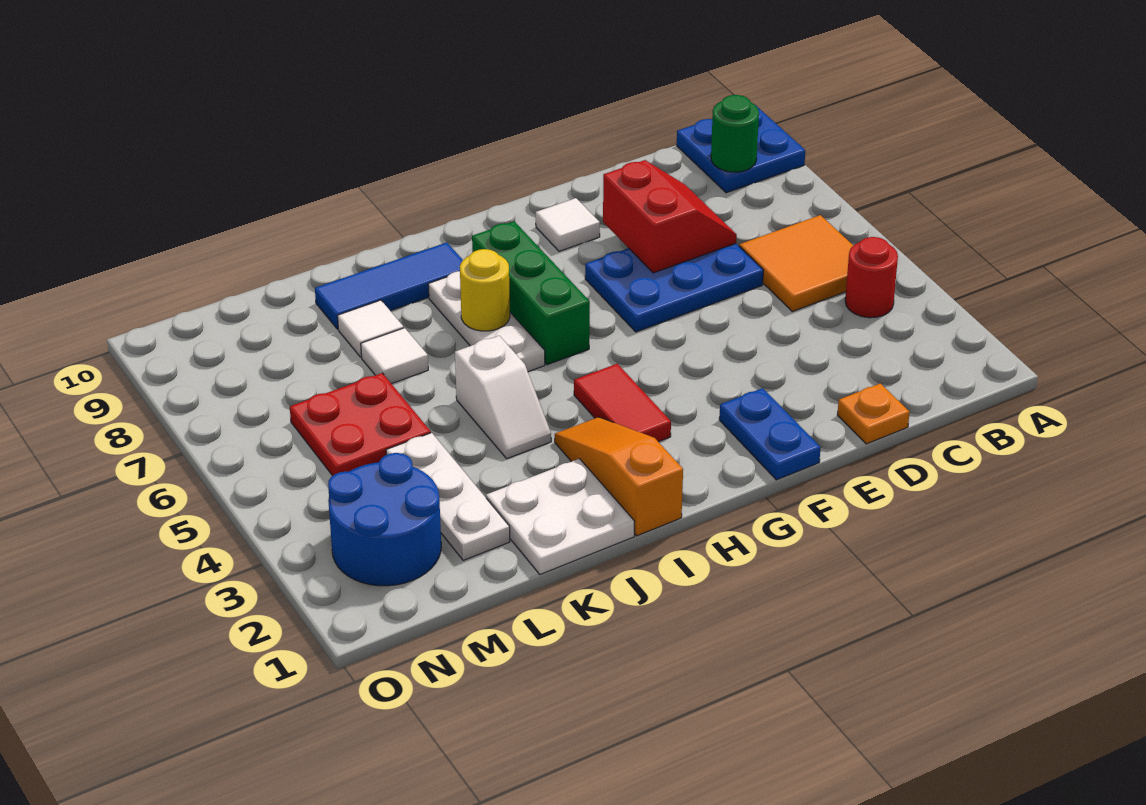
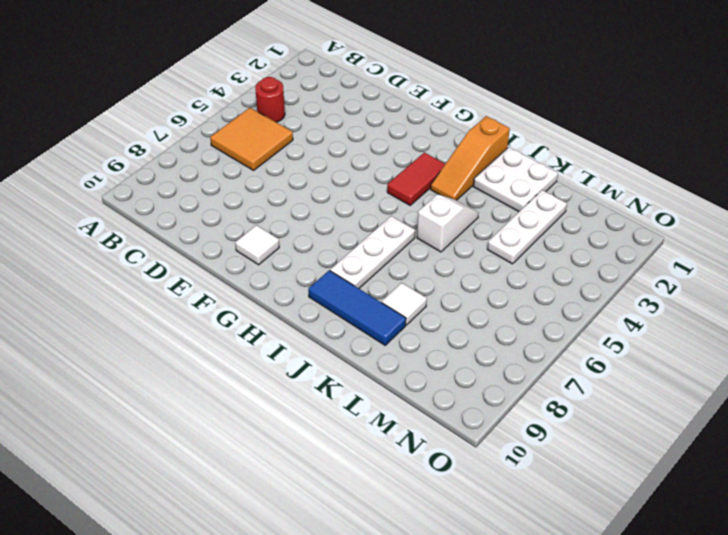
none -> blue plate A9:B10 level 1
none -> orange plate D1 level 1
none -> blue plate D6:F7 level 1

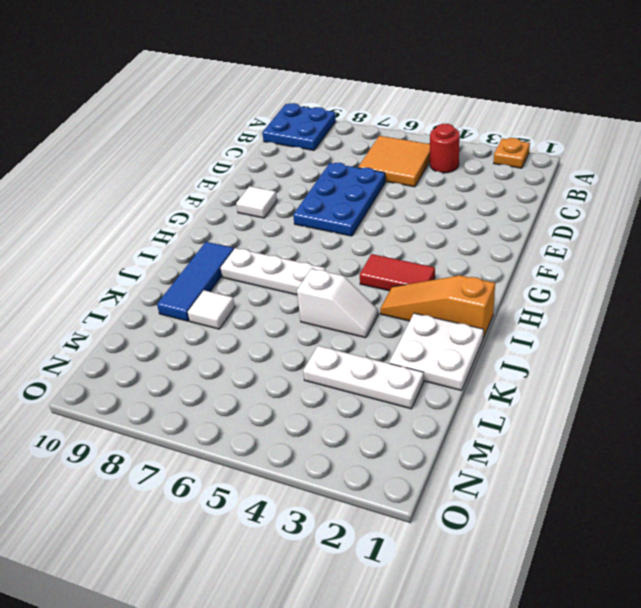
orange plate A2 level 1 -> orange plate D1 level 1
none -> blue plate F1:F2 level 1
none -> green brick H6:H8 level 1
none -> white tile K7 level 1

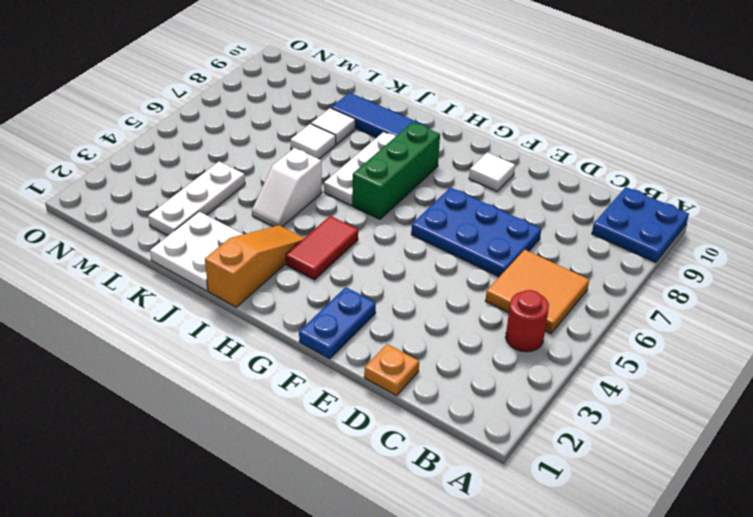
none -> red plate L5:M6 level 1
none -> blue round brick M2:N3 level 1
none -> green round brick B9 level 2

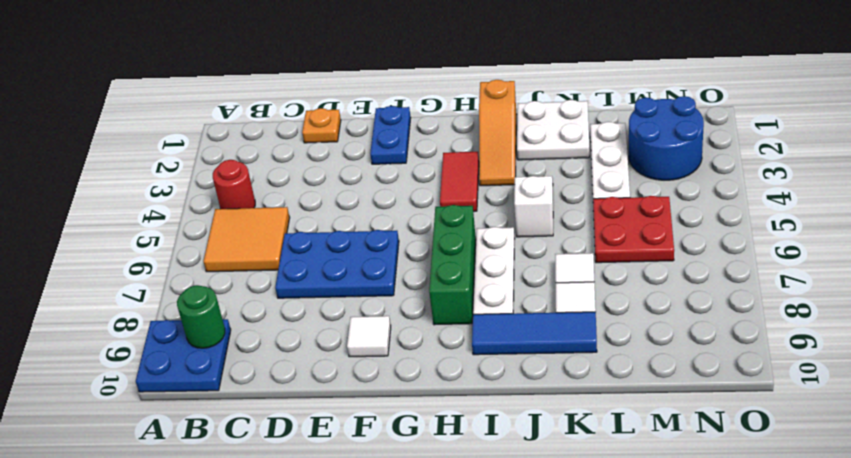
none -> red slope D7:E8 level 2 top E
none -> yellow round brick I7 level 2

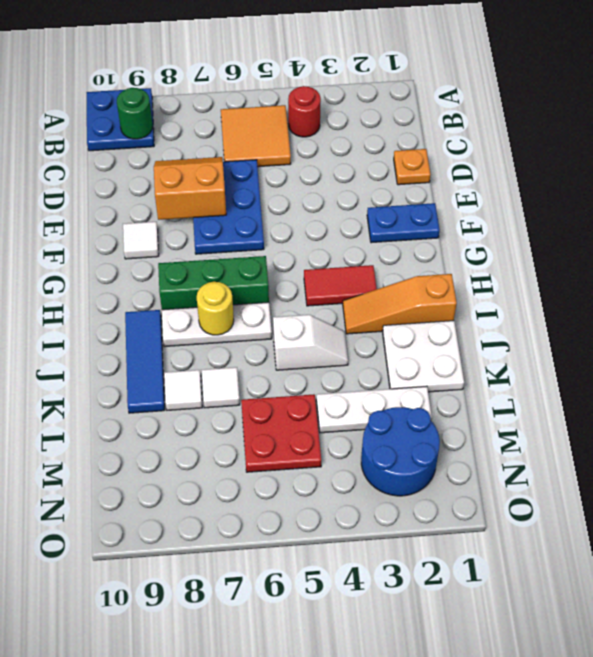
orange slope D7:E8 level 2 top E -> red slope D7:E8 level 2 top E

